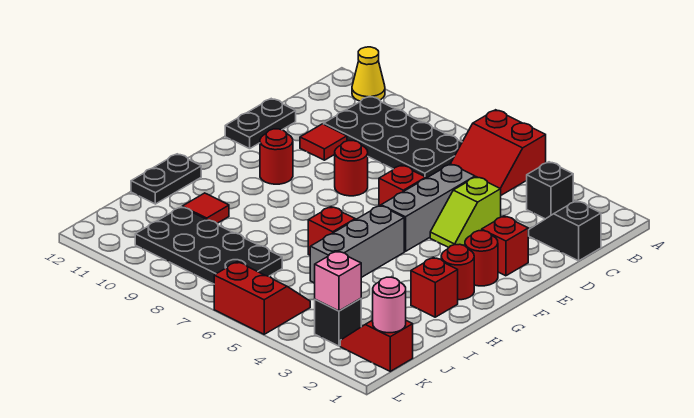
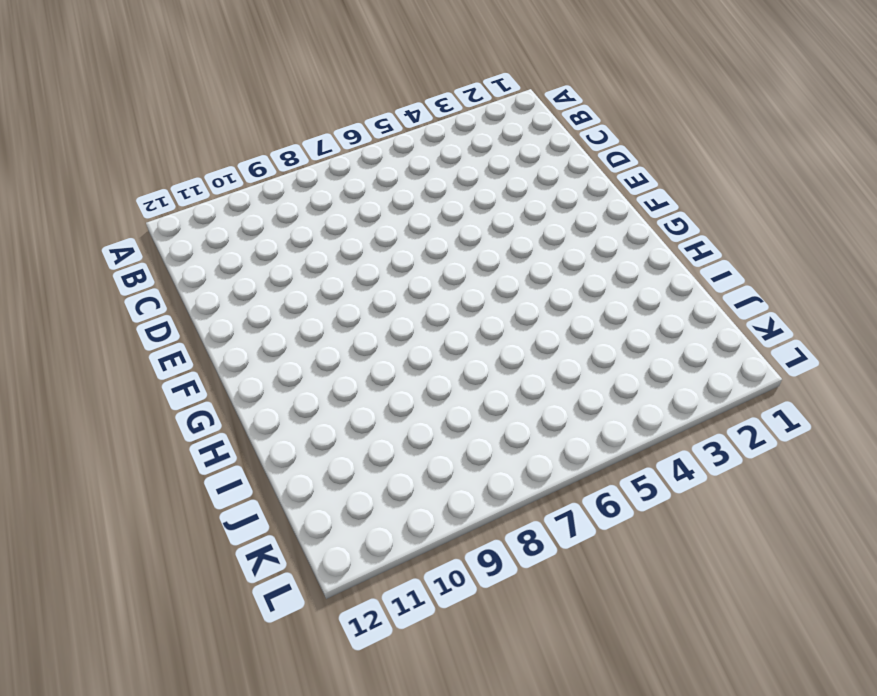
none -> red slope A5:B6 level 1 top A
none -> yellow cone A11 level 1
none -> black brick B3 level 1

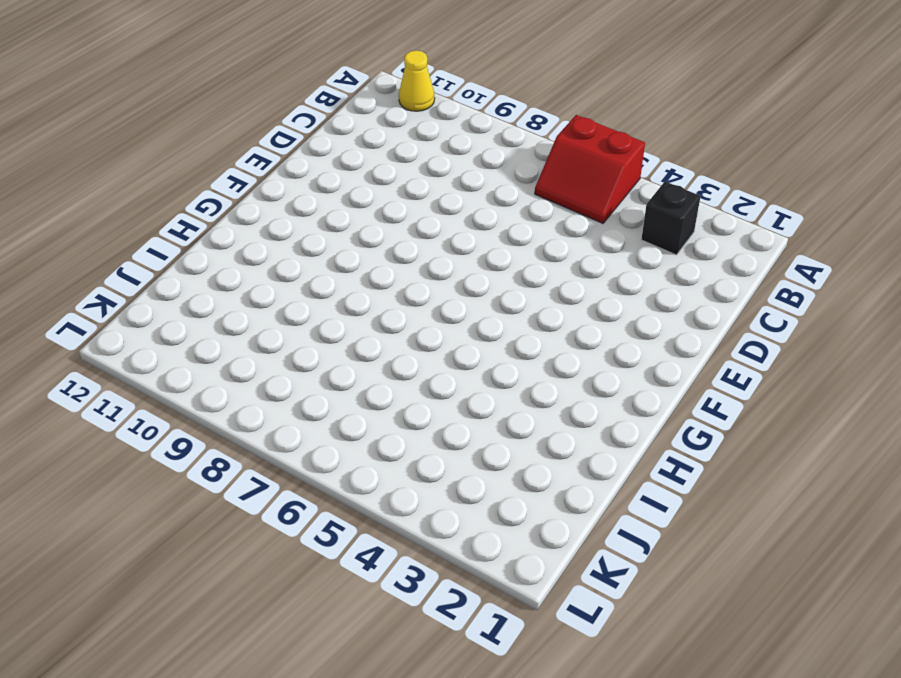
none -> black plate B7:C10 level 1
none -> black slope C1:C2 level 1 top 1
none -> lime slope D4:E4 level 1 top D

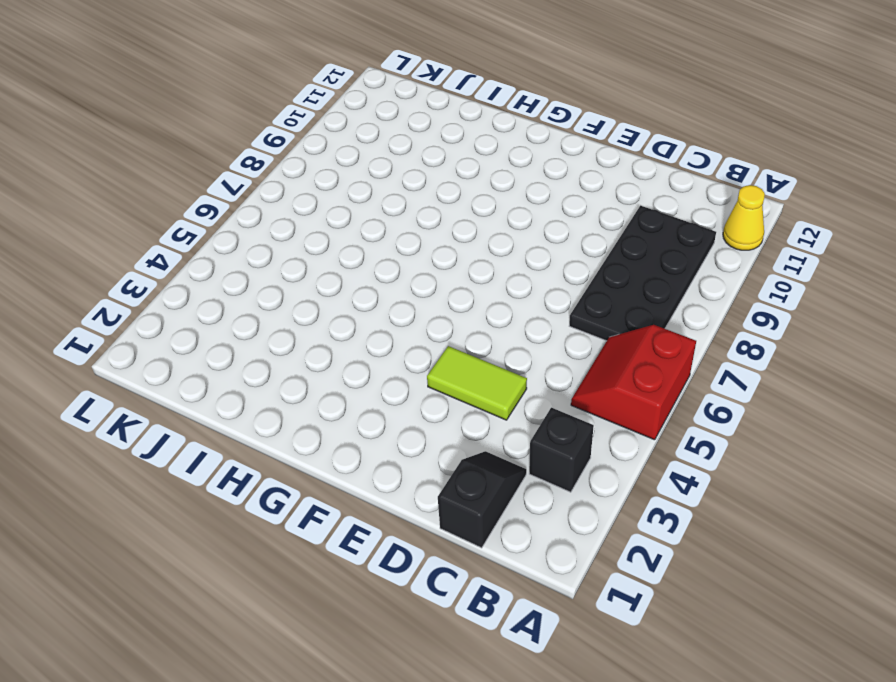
lime tile D4:E4 level 1 -> lime slope D4:E4 level 1 top D
none -> grey brick D5:F5 level 1
none -> red tile D10 level 1
none -> black plate D12:E12 level 1

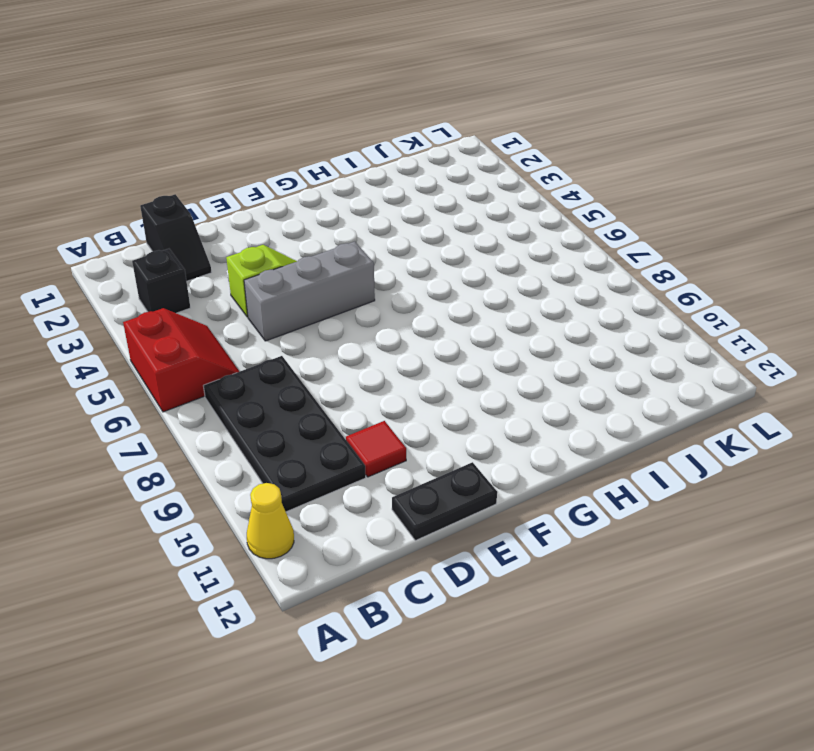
none -> red brick E2 level 1
none -> red brick E6 level 1
none -> red round brick E8 level 1

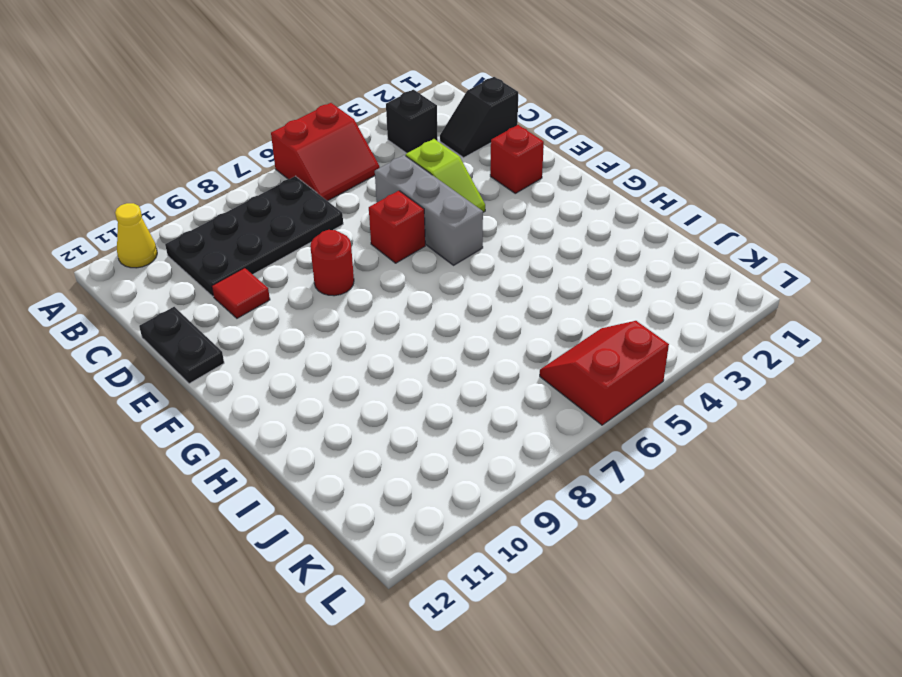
none -> red round brick F2 level 1
none -> red round brick F10 level 1
none -> red round brick G2 level 1

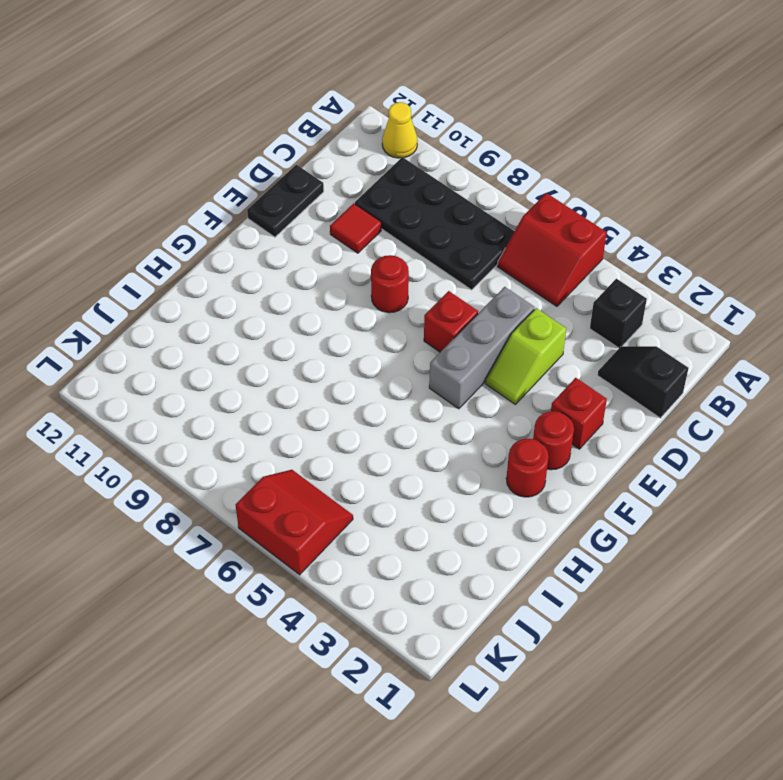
none -> red round brick F10 level 1
none -> grey brick G5:I5 level 1
none -> red brick H2 level 1

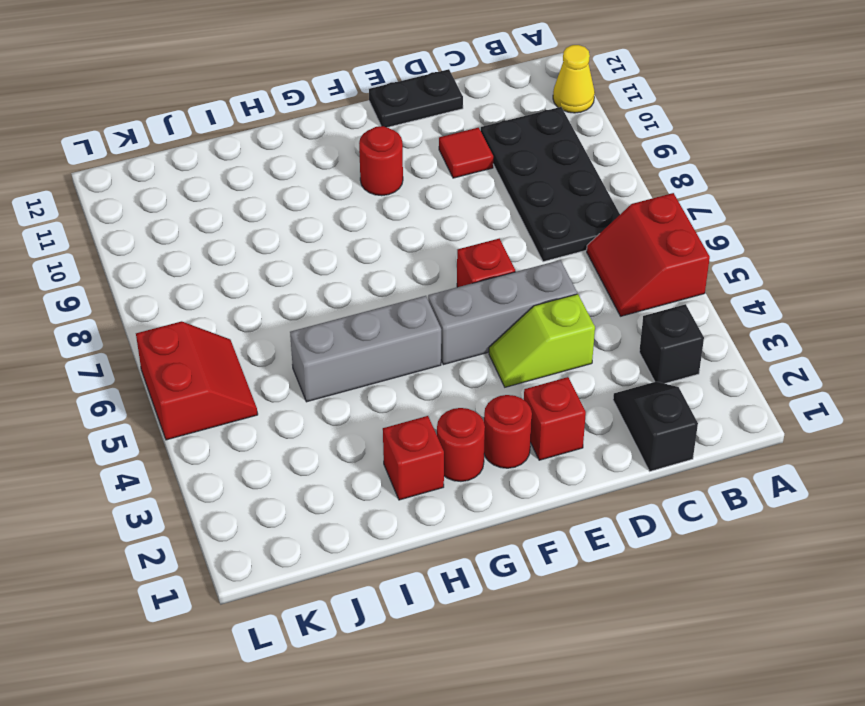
none -> red round brick E8 level 1
none -> red brick H6 level 1
none -> black plate H12:I12 level 1

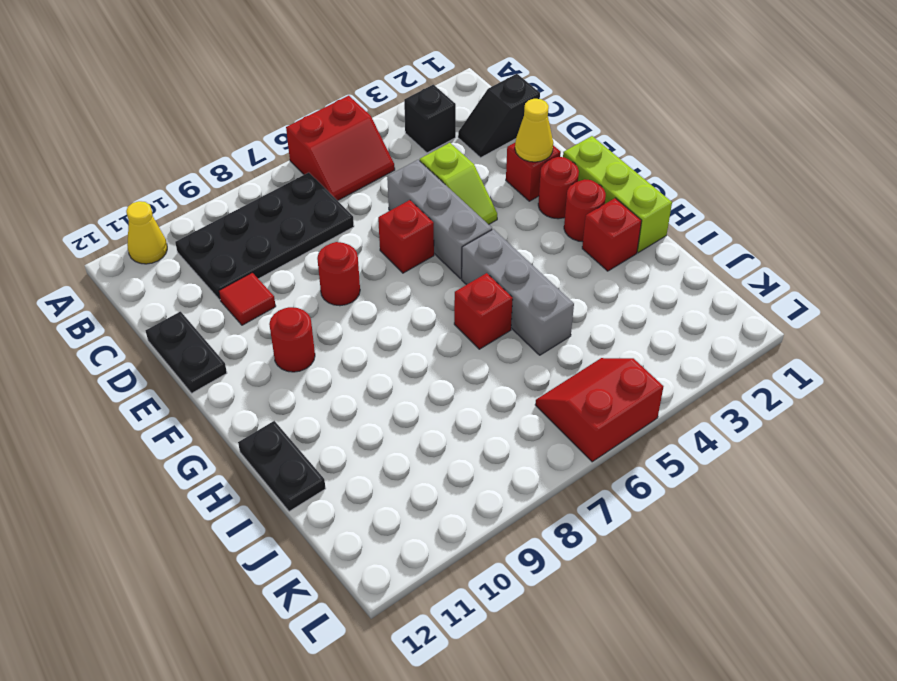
yellow cone E2 level 2 -> none
lime brick F1:H1 level 1 -> none
none -> red tile I10 level 1
none -> black plate J7:K10 level 1
none -> red slope K1:K2 level 1 top 1

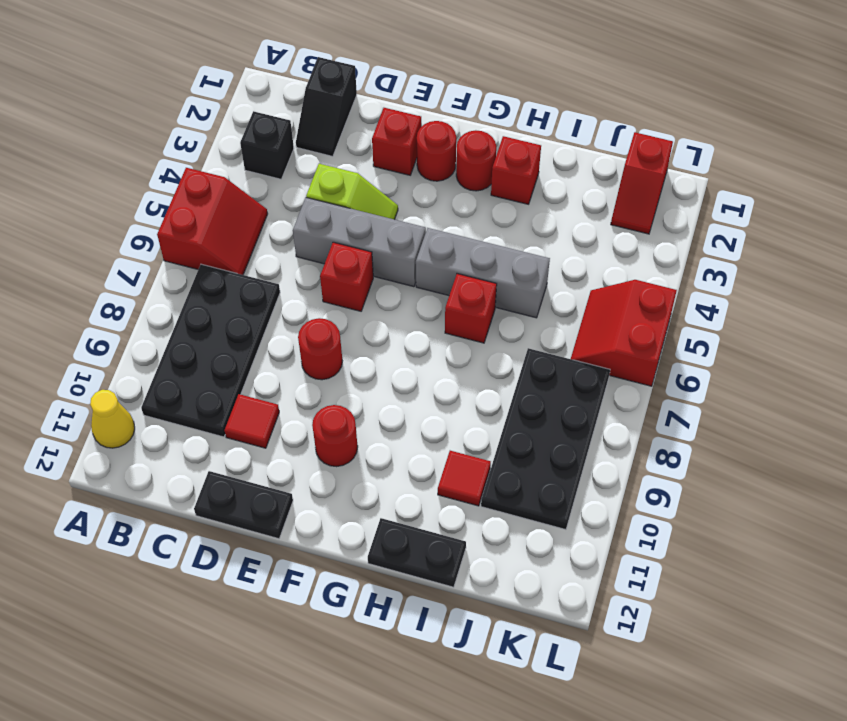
none -> black brick K3 level 1
none -> pink round brick K1 level 2
none -> pink brick K3 level 2

